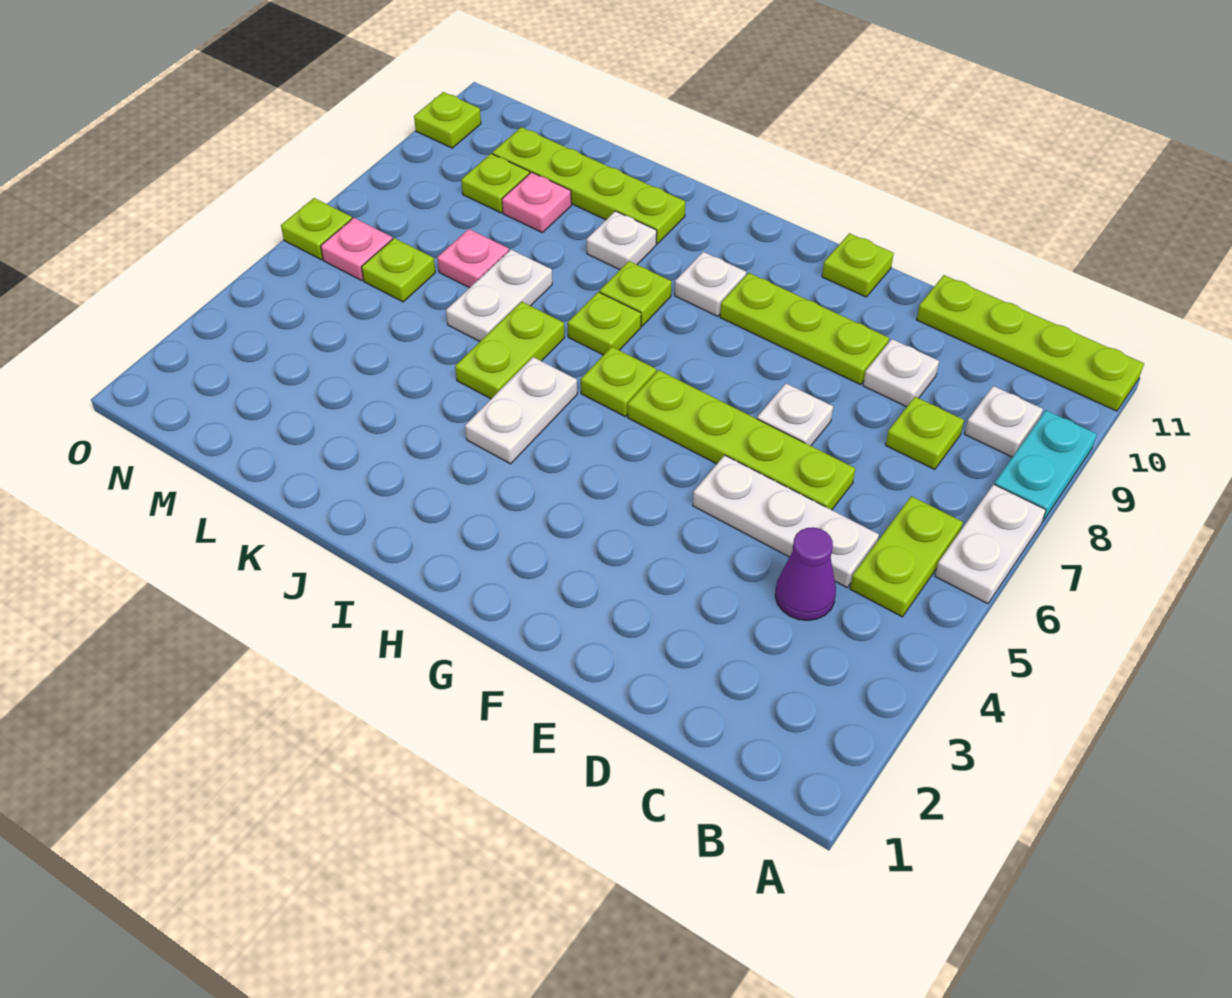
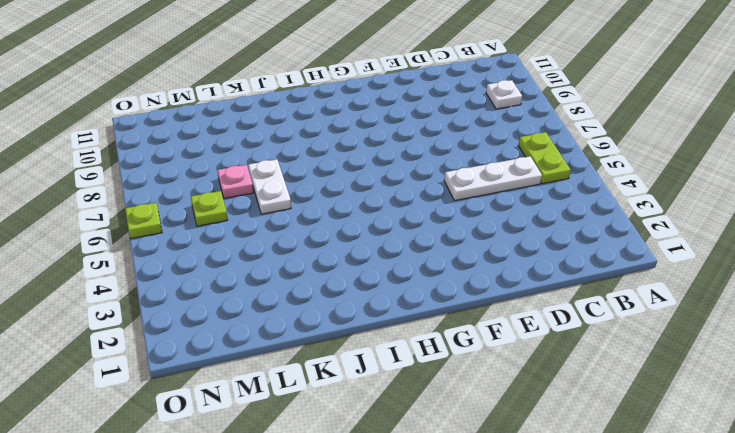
none -> white plate A6:A7 level 1
none -> cyan plate A8:A9 level 1
none -> lime plate A11:D11 level 1

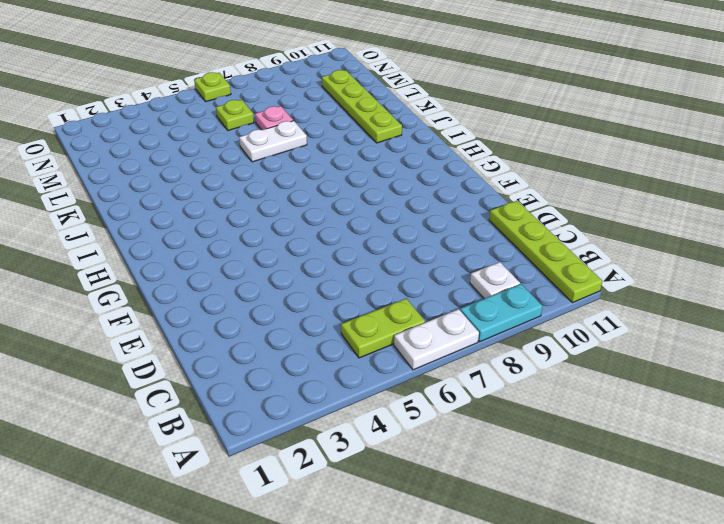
none -> purple cone C4 level 1
none -> white plate C5:E5 level 1
none -> lime plate C8 level 1

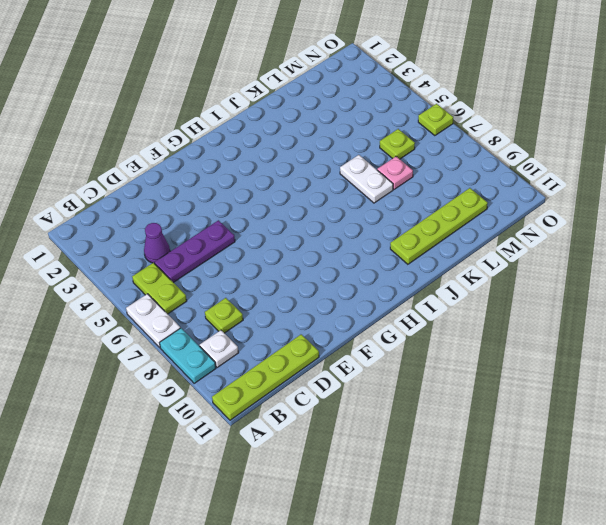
purple plate C5:E5 level 1 -> white plate C5:E5 level 1
none -> lime plate D6:G6 level 1
none -> white plate D9 level 1
none -> white plate E7 level 1

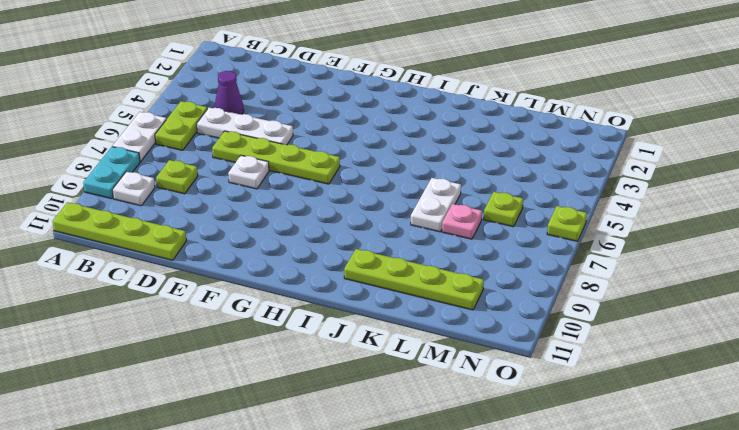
none -> white plate D9 level 1
none -> lime plate E9:G9 level 1
none -> lime plate F11 level 1

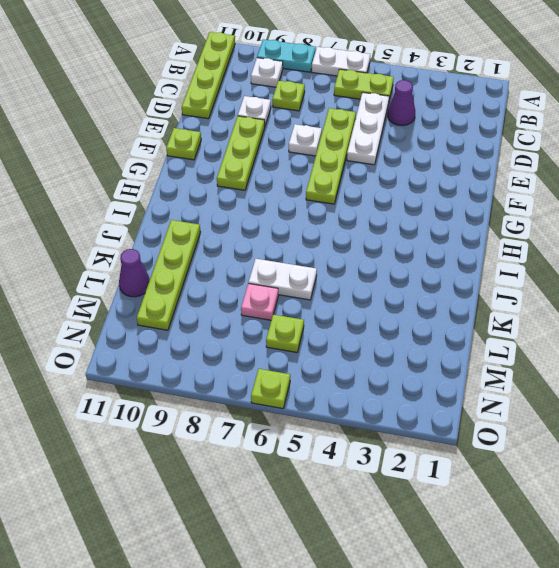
purple cone L11 level 1 -> none
none -> lime plate H6 level 1
none -> white plate H9 level 1
none -> white plate I4:I5 level 1

